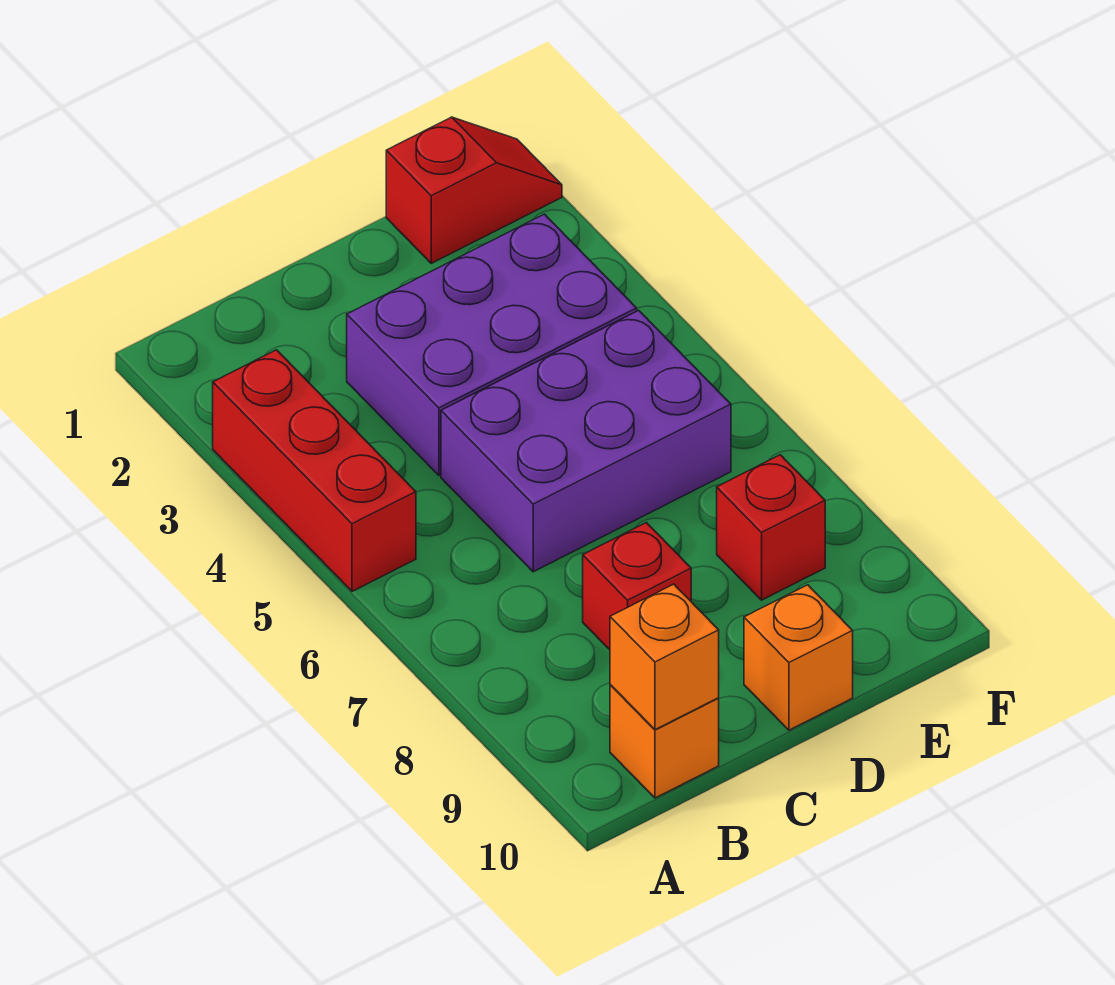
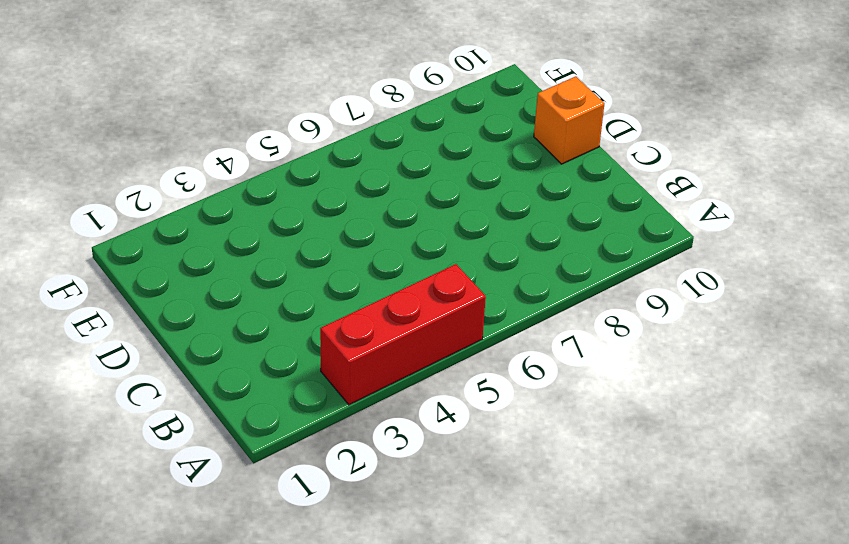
none -> orange brick B10 level 1
none -> purple brick C3:E4 level 1

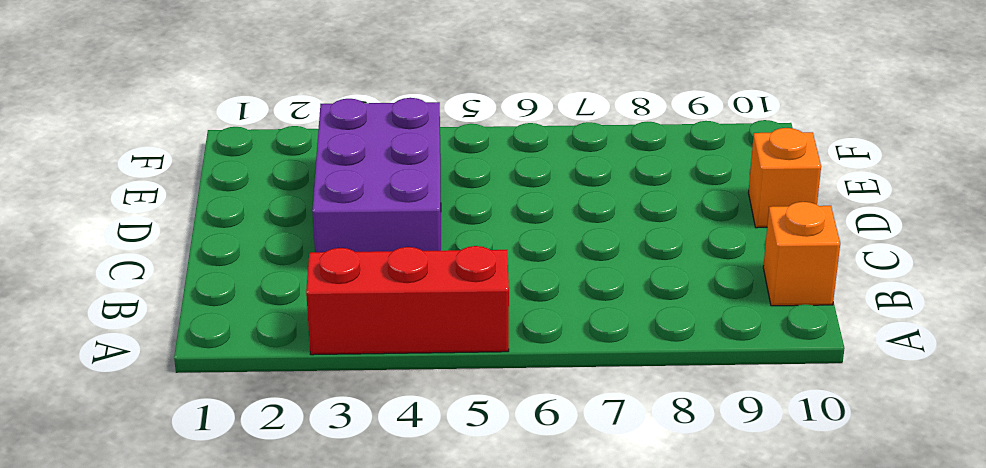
none -> purple brick C5:E6 level 1
none -> red brick C8 level 1

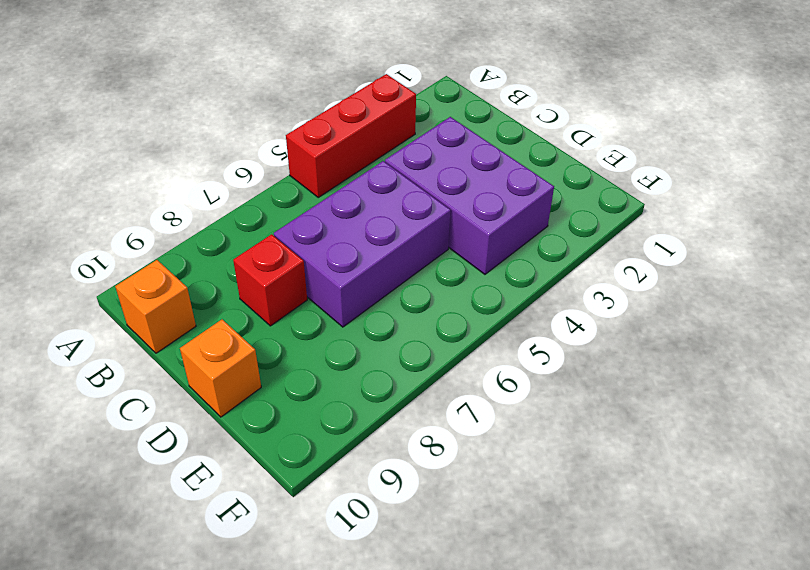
purple brick C5:D7 level 1 -> purple brick C5:E6 level 1
none -> red slope E1:F1 level 1 top E
none -> red brick E8 level 1

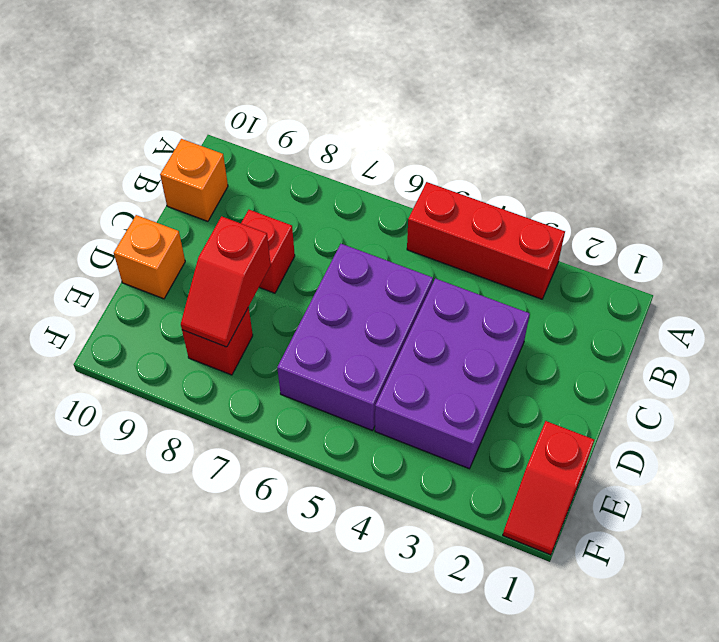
red slope D8:E8 level 2 top D -> none
none -> orange brick B10 level 2

